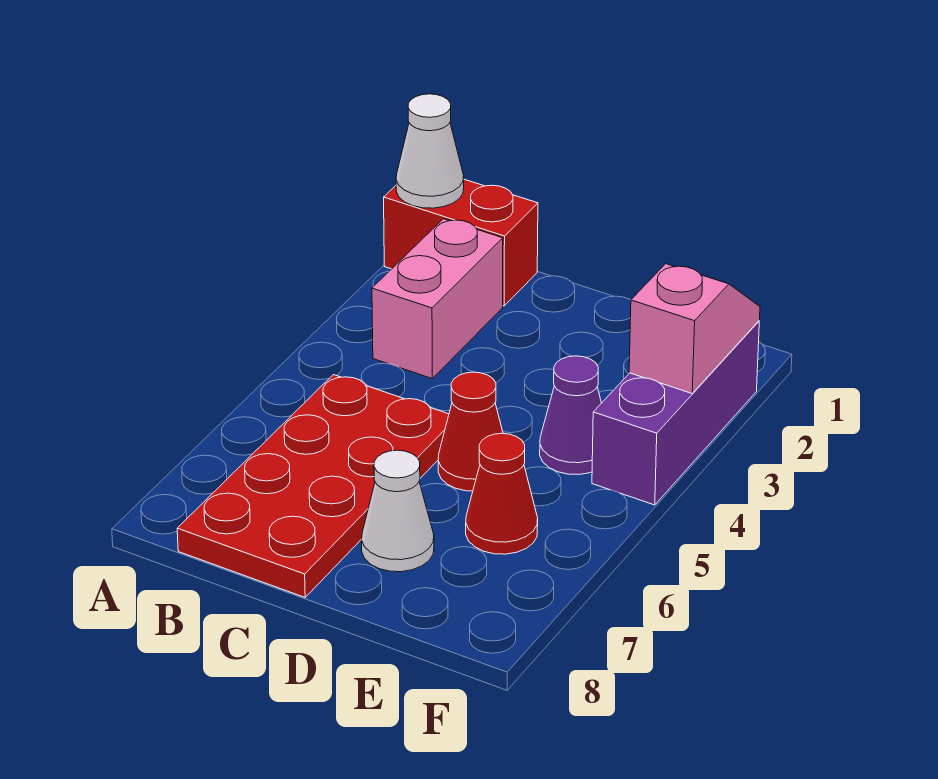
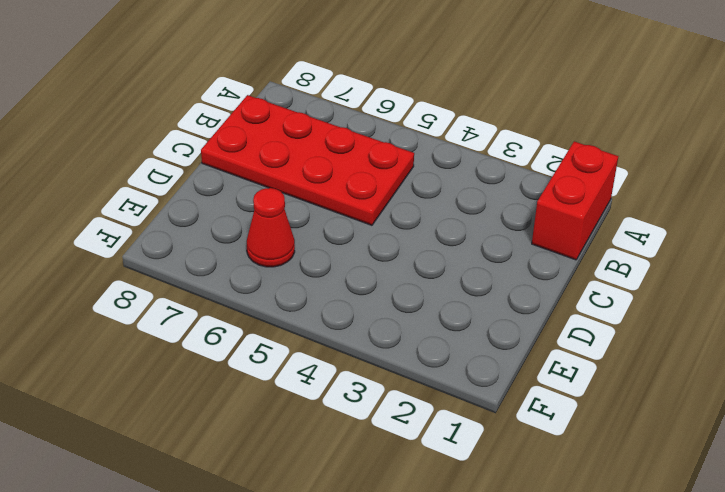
none -> pink brick B2:B3 level 1
none -> red cone D5 level 1

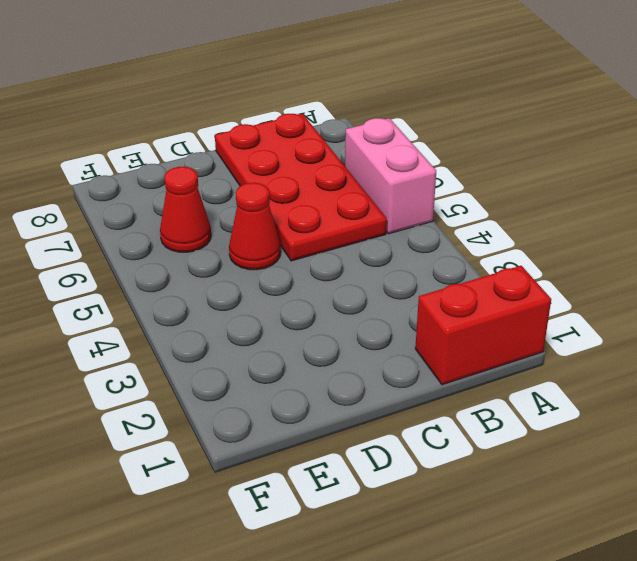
pink brick A5:A6 level 1 -> pink brick B2:B3 level 1
none -> white cone D7 level 1
none -> purple cone E4 level 1

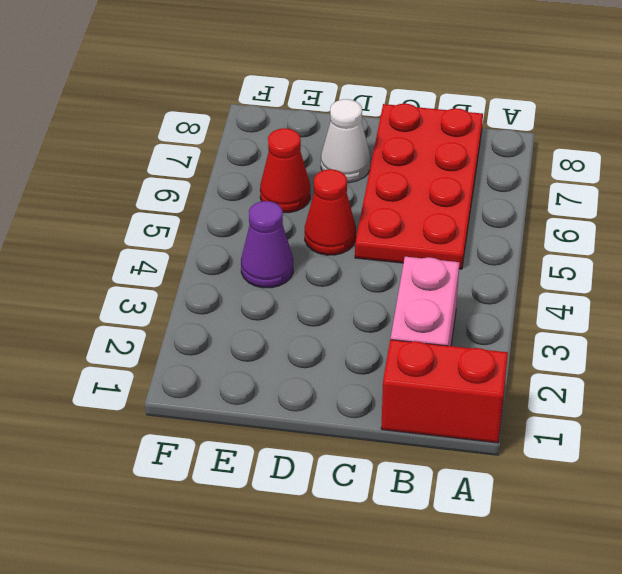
none -> purple brick F2:F4 level 1
none -> white cone A1 level 2

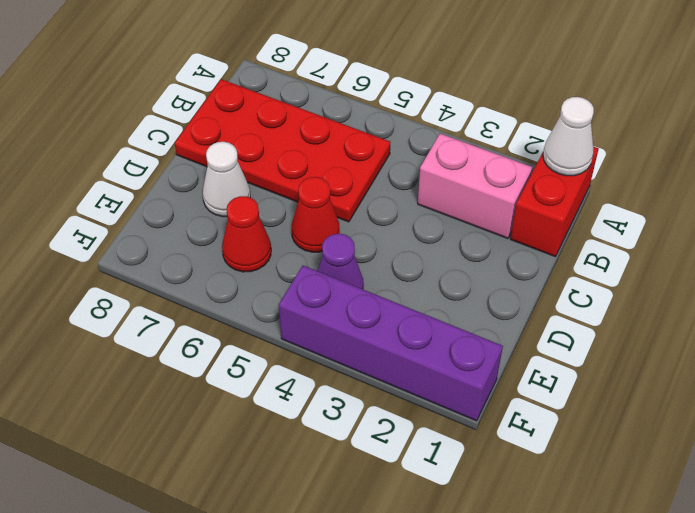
purple brick F1:F4 level 1 -> purple brick F2:F4 level 1
none -> pink slope F2:F3 level 2 top 3

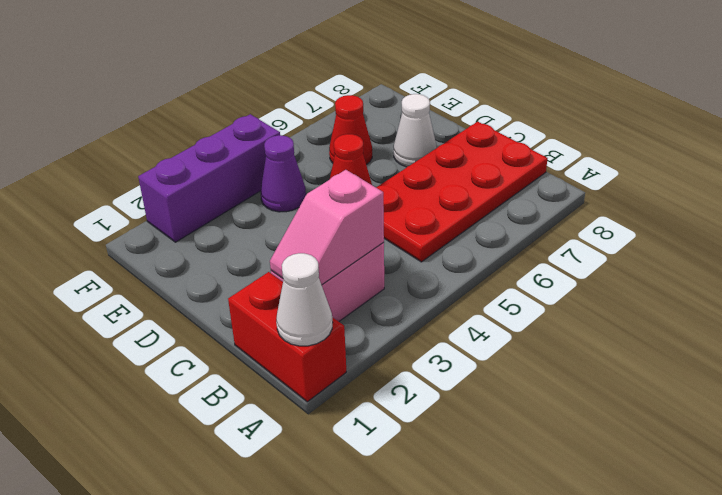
pink slope B2:B3 level 2 top 3 -> pink slope F2:F3 level 2 top 3

